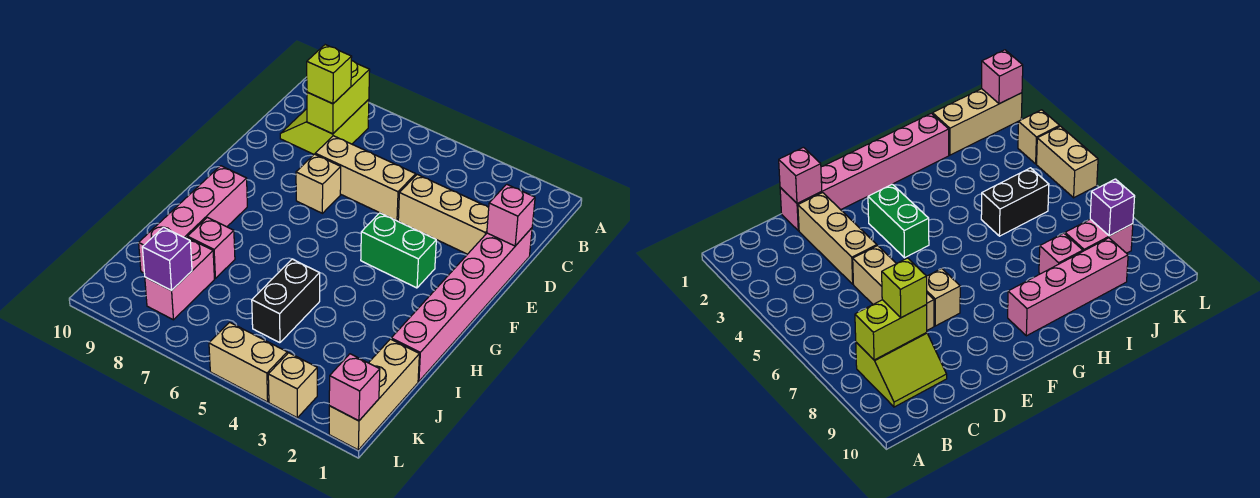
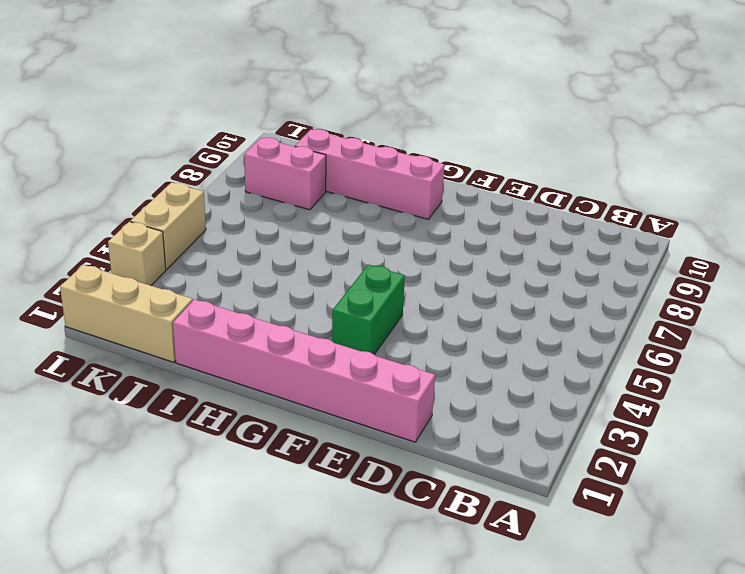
none -> lime slope B8:C9 level 1 top 8
none -> tan brick D2:D4 level 1
none -> tan brick D5:D7 level 1

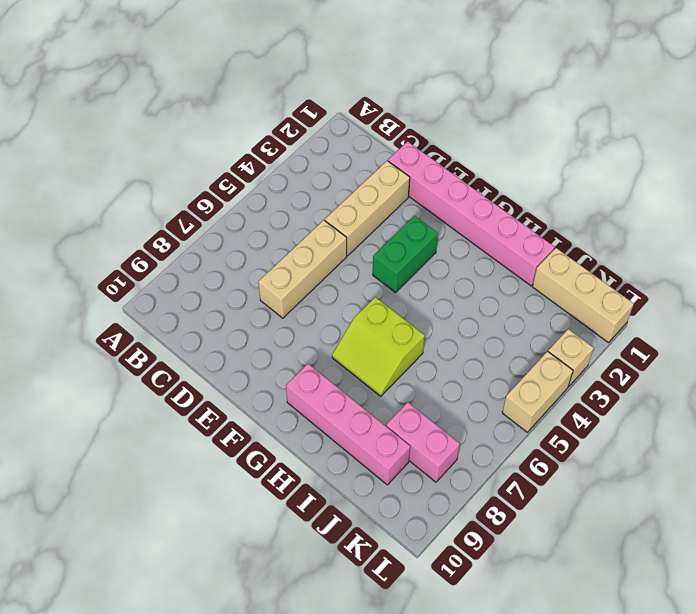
lime slope G6:H7 level 1 top 6 -> lime slope B8:C9 level 1 top 8
none -> tan brick E7 level 1
none -> black brick I5:J5 level 1
none -> pink brick I8 level 1

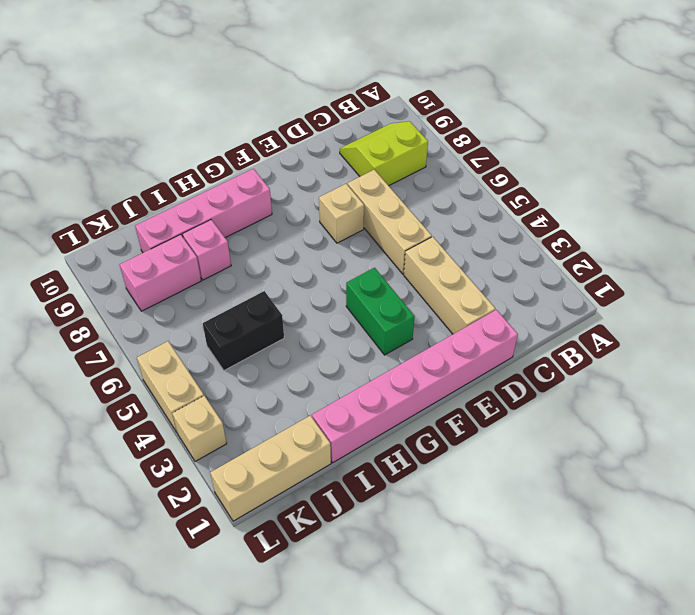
none -> lime brick B8:C8 level 2
none -> pink brick D1 level 2
none -> purple brick K8 level 2

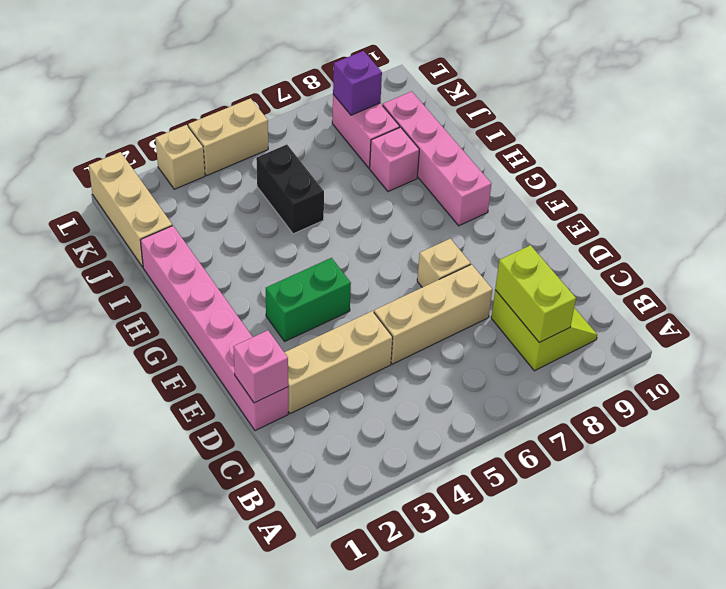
none -> pink brick L1 level 2
none -> lime brick C8 level 3

